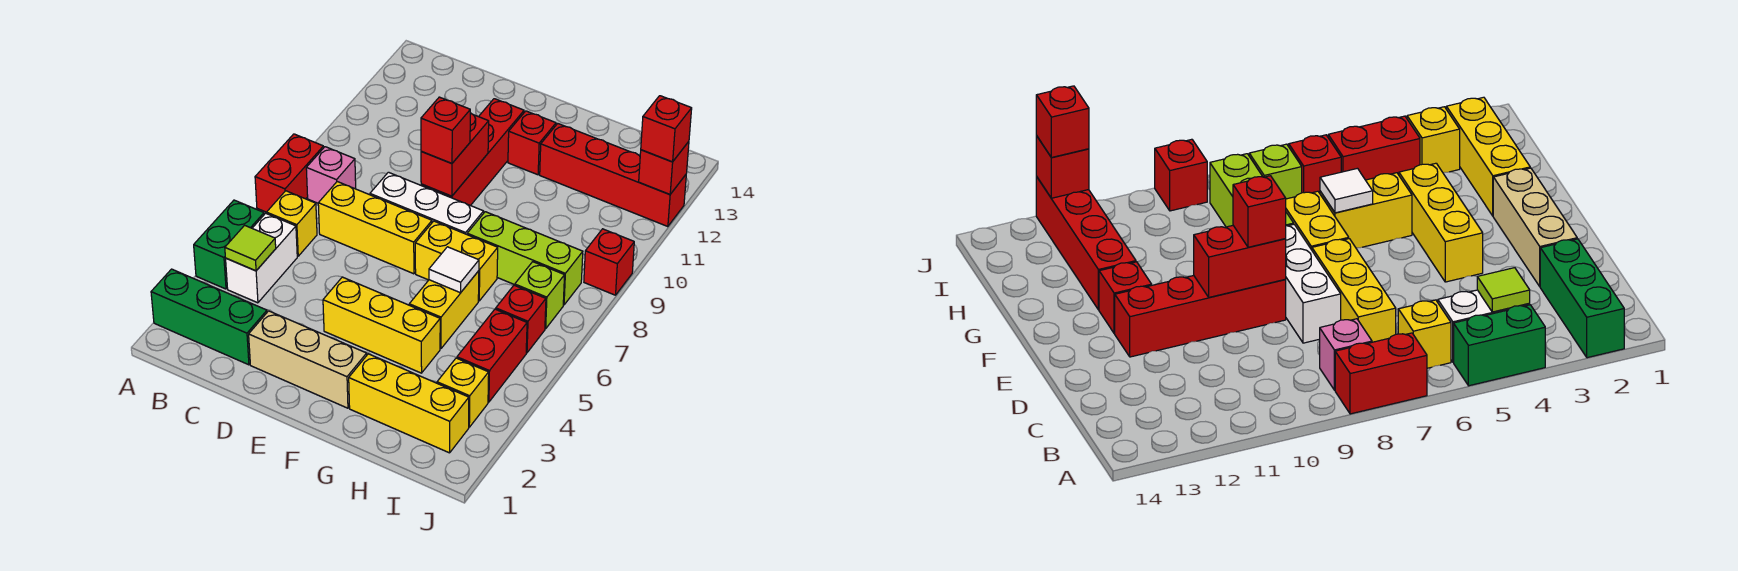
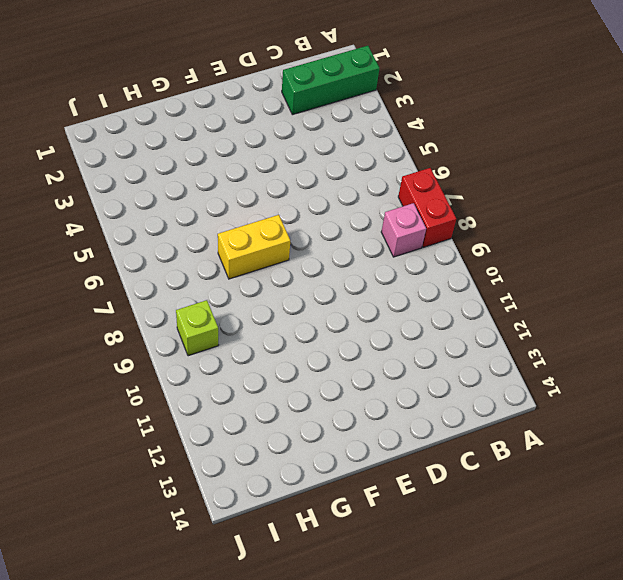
lime brick I9 level 1 -> lime brick I7 level 1
none -> green brick A4:A5 level 1
none -> white brick B4:B5 level 1
none -> yellow brick B6 level 1

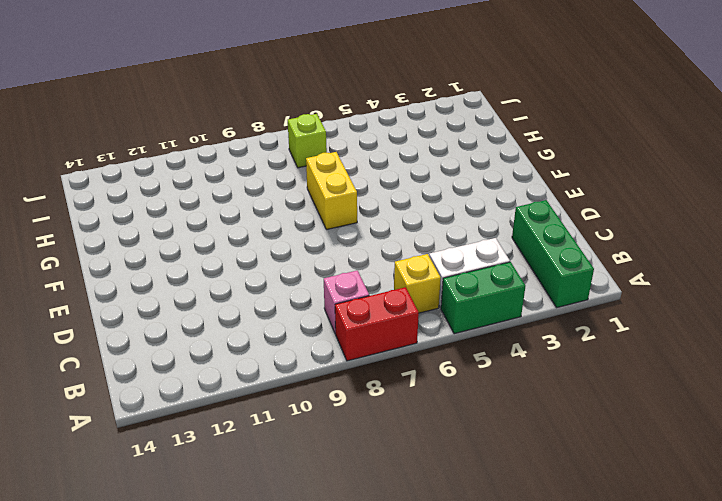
none -> yellow brick C7:E7 level 1
none -> tan brick D2:F2 level 1
none -> white brick D8:F8 level 1

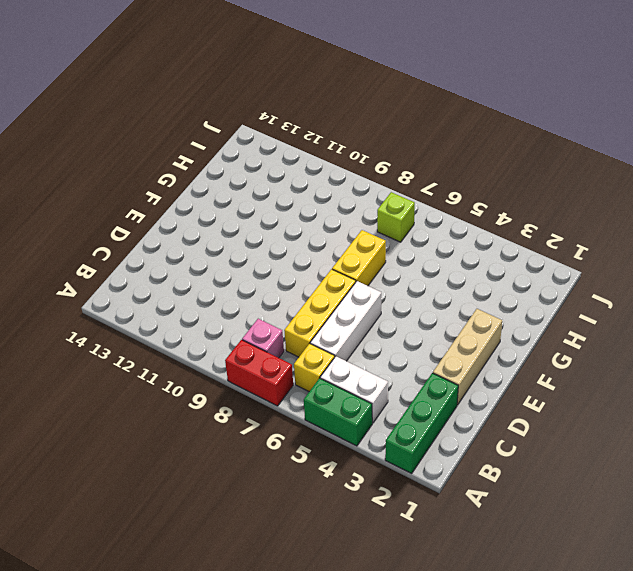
white brick C6:E6 level 1 -> white brick D8:F8 level 1
none -> yellow brick E4:G4 level 1
none -> red brick E9:E12 level 1
none -> red brick F12 level 1

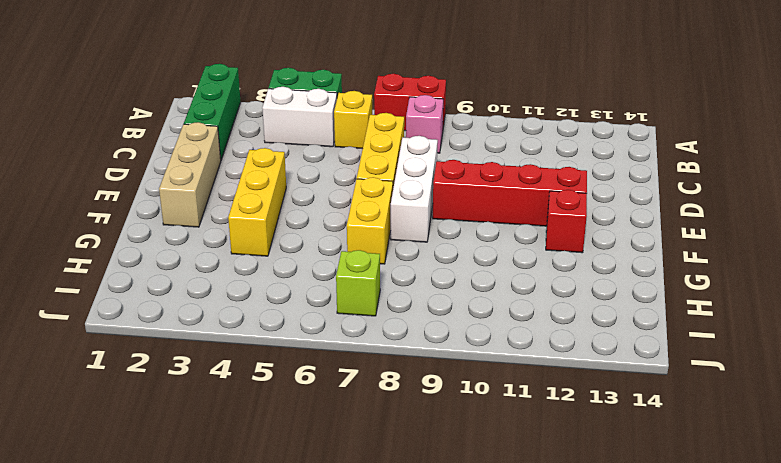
none -> yellow brick G2:I2 level 1
none -> yellow brick G5:G6 level 1
none -> lime brick G8:I8 level 1

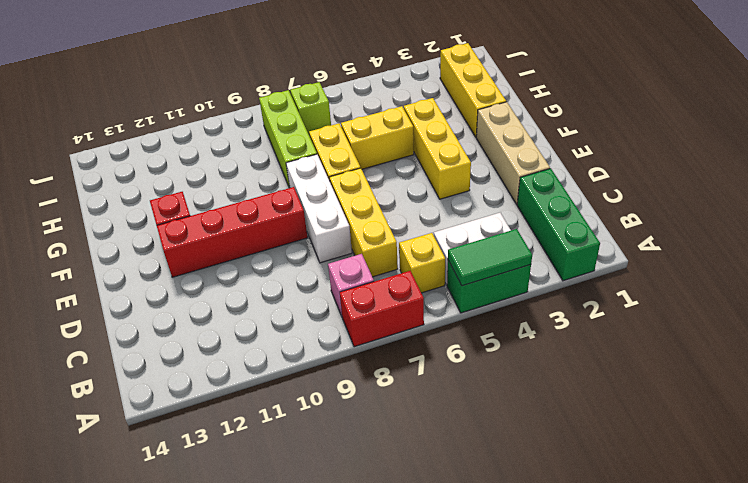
green tile A4:A5 level 2 -> none
none -> red brick G12:J12 level 1
none -> yellow brick I3 level 1
none -> red brick I4:I5 level 1

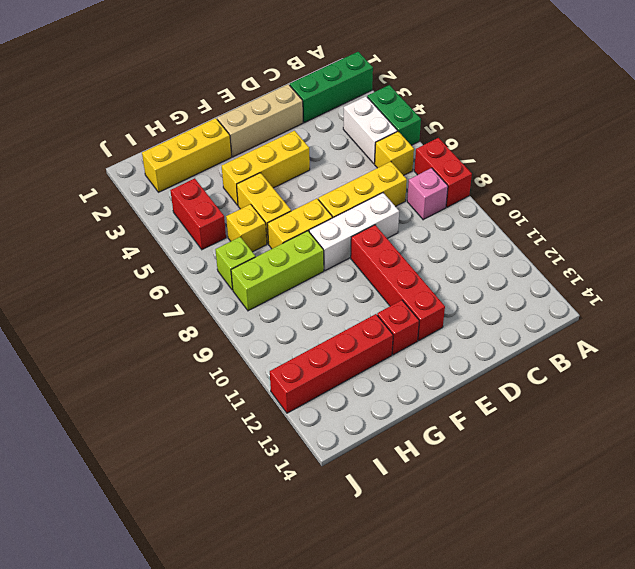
yellow brick H6 level 1 -> yellow brick I3 level 1
none -> red brick I6 level 1
none -> red brick J9 level 1
none -> lime tile B4 level 2

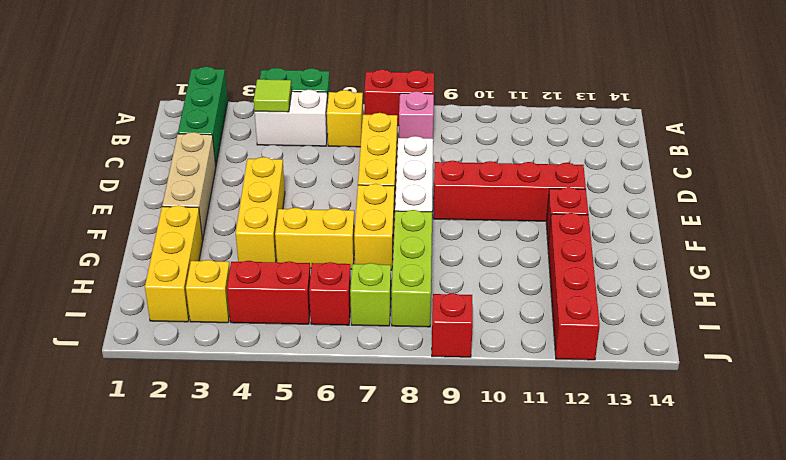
none -> red brick E9:E10 level 2
none -> white tile G6 level 2
none -> red brick J12 level 2

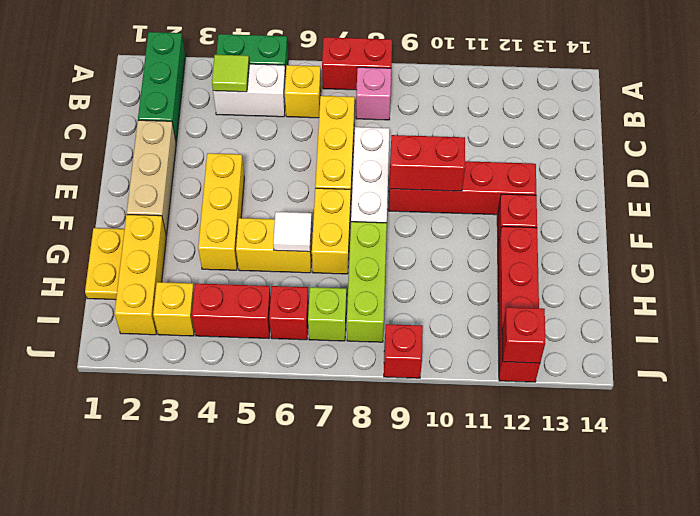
yellow plate G1:H1 level 1 -> none
none -> red brick E9 level 3
none -> red brick J12 level 3

